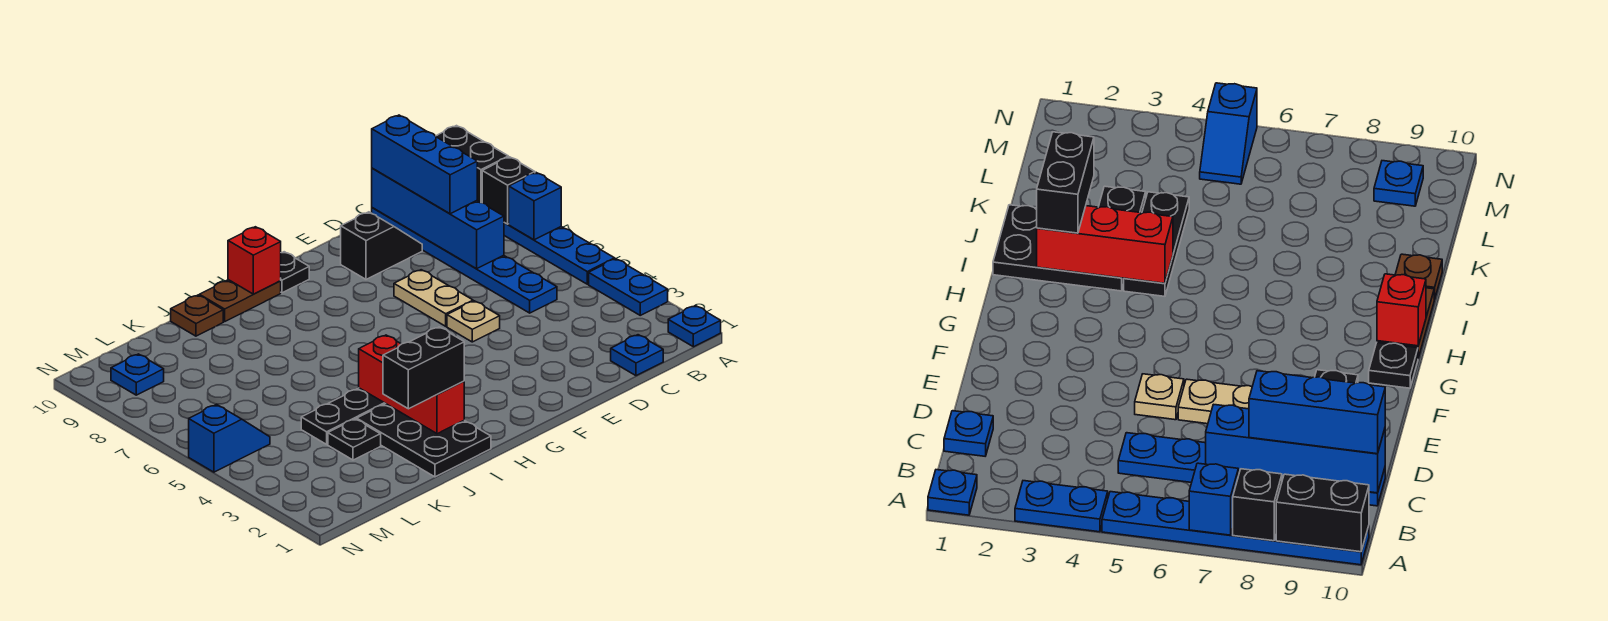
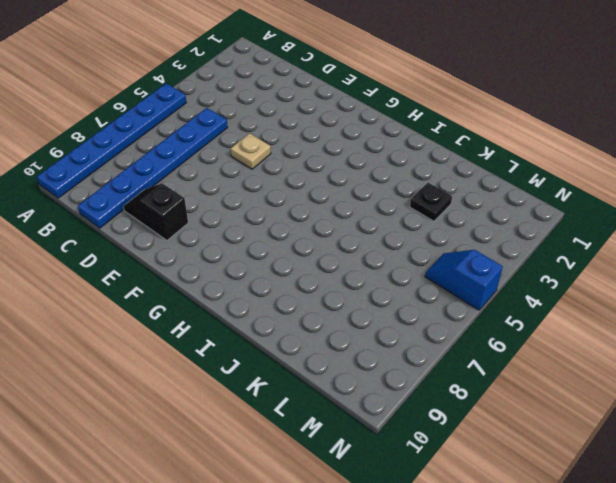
none -> blue plate A1 level 1
none -> blue plate A3:A4 level 1
none -> blue plate C1 level 1

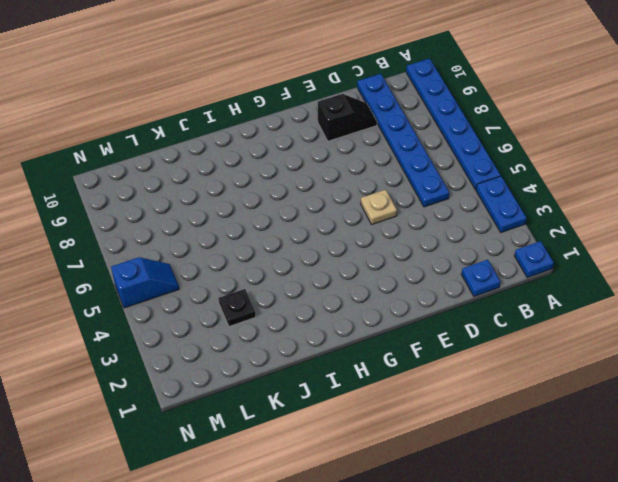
none -> tan plate E6:E7 level 1
none -> black plate G10 level 1
none -> brown plate H10:I10 level 1

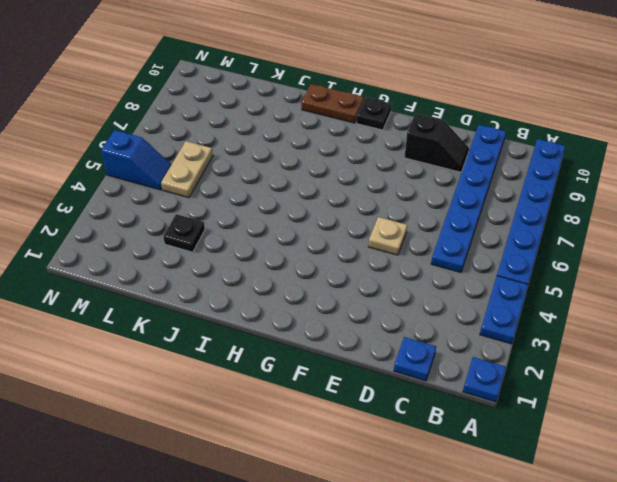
tan plate L5:L6 level 1 -> tan plate E6:E7 level 1
none -> black plate I1:J3 level 1
none -> black plate I4:K4 level 1
none -> brown plate J10 level 1

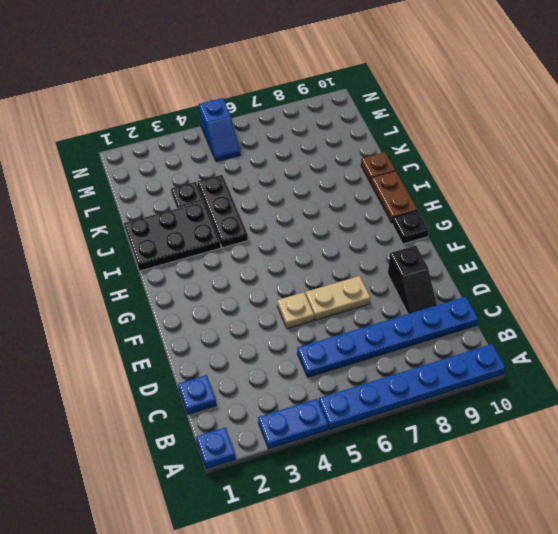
none -> blue plate M9 level 1
none -> blue brick A7 level 2
none -> black brick A8 level 2

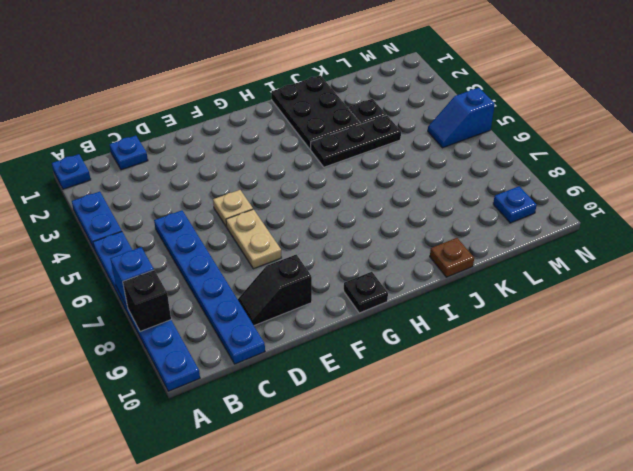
none -> brown plate H10:I10 level 1
none -> black brick A9:A10 level 2
none -> blue brick C7:C10 level 2

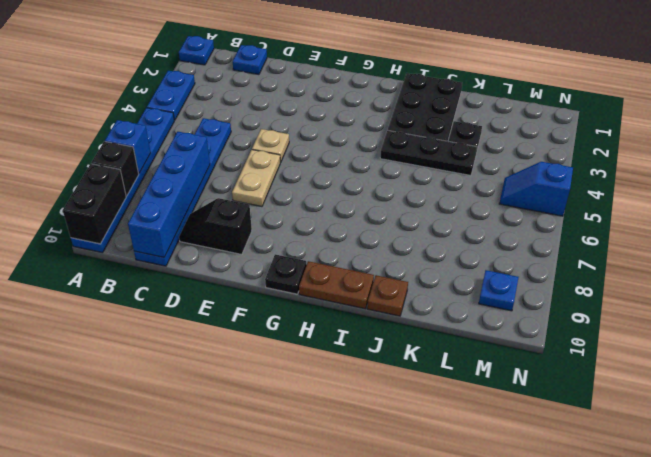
none -> red brick H10 level 2
none -> red brick I2:I4 level 2
none -> blue brick C8:C10 level 3

